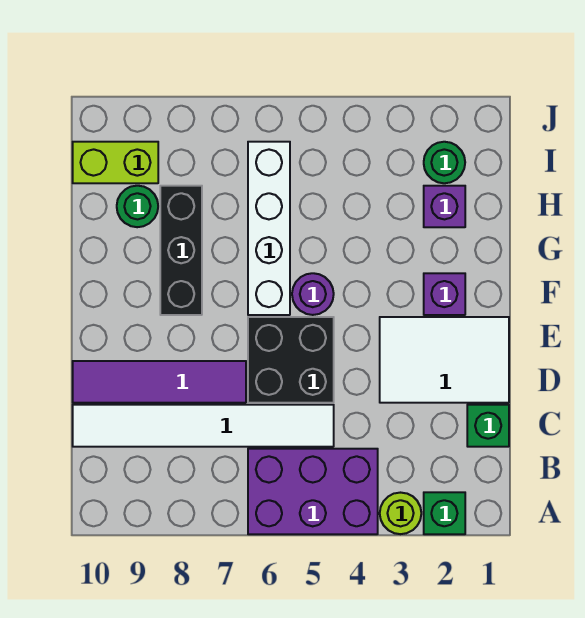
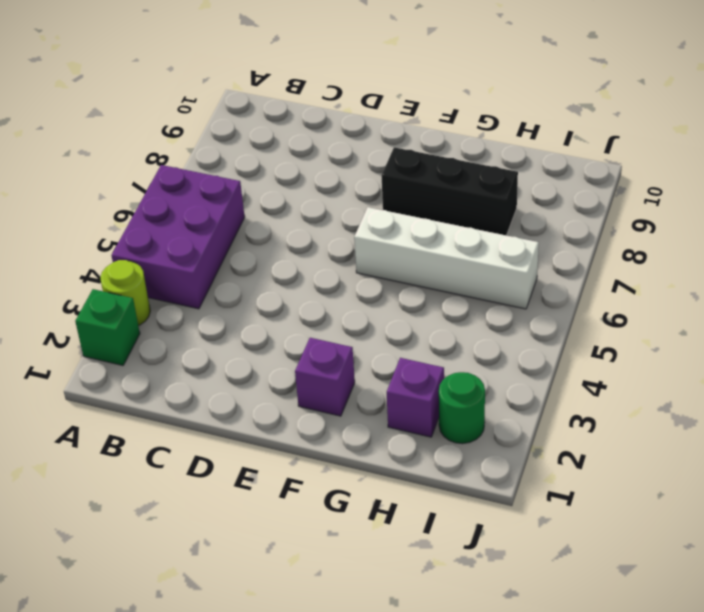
none -> green brick C1 level 1
none -> white tile C5:C10 level 1
none -> white tile D1:E3 level 1

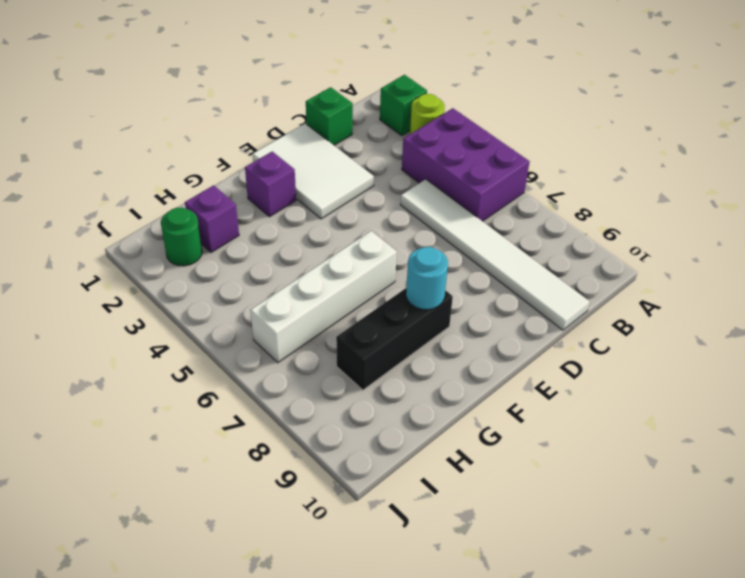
cyan round brick F8 level 2 -> none
none -> black brick D5:E6 level 1
none -> purple tile D7:D10 level 1
none -> purple round brick F5 level 1

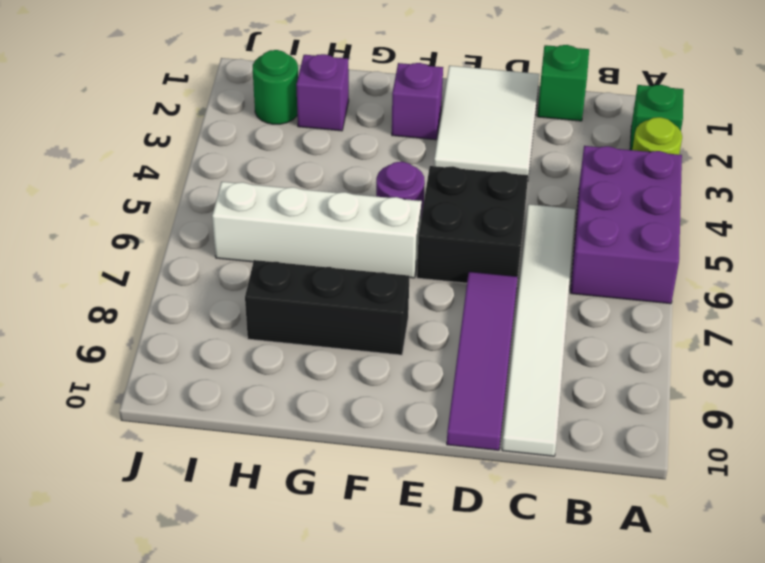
none -> green round brick H9 level 1
none -> lime brick I9:I10 level 1

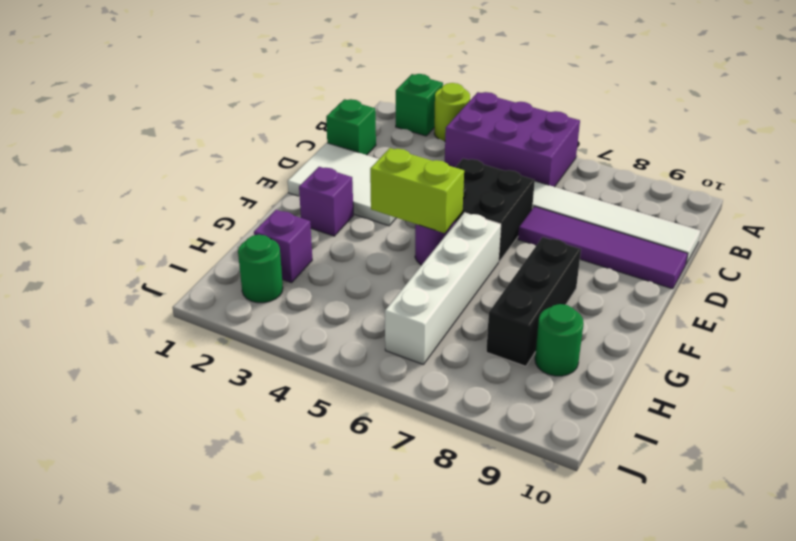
lime brick F4:F5 level 2 -> lime brick I9:I10 level 1

